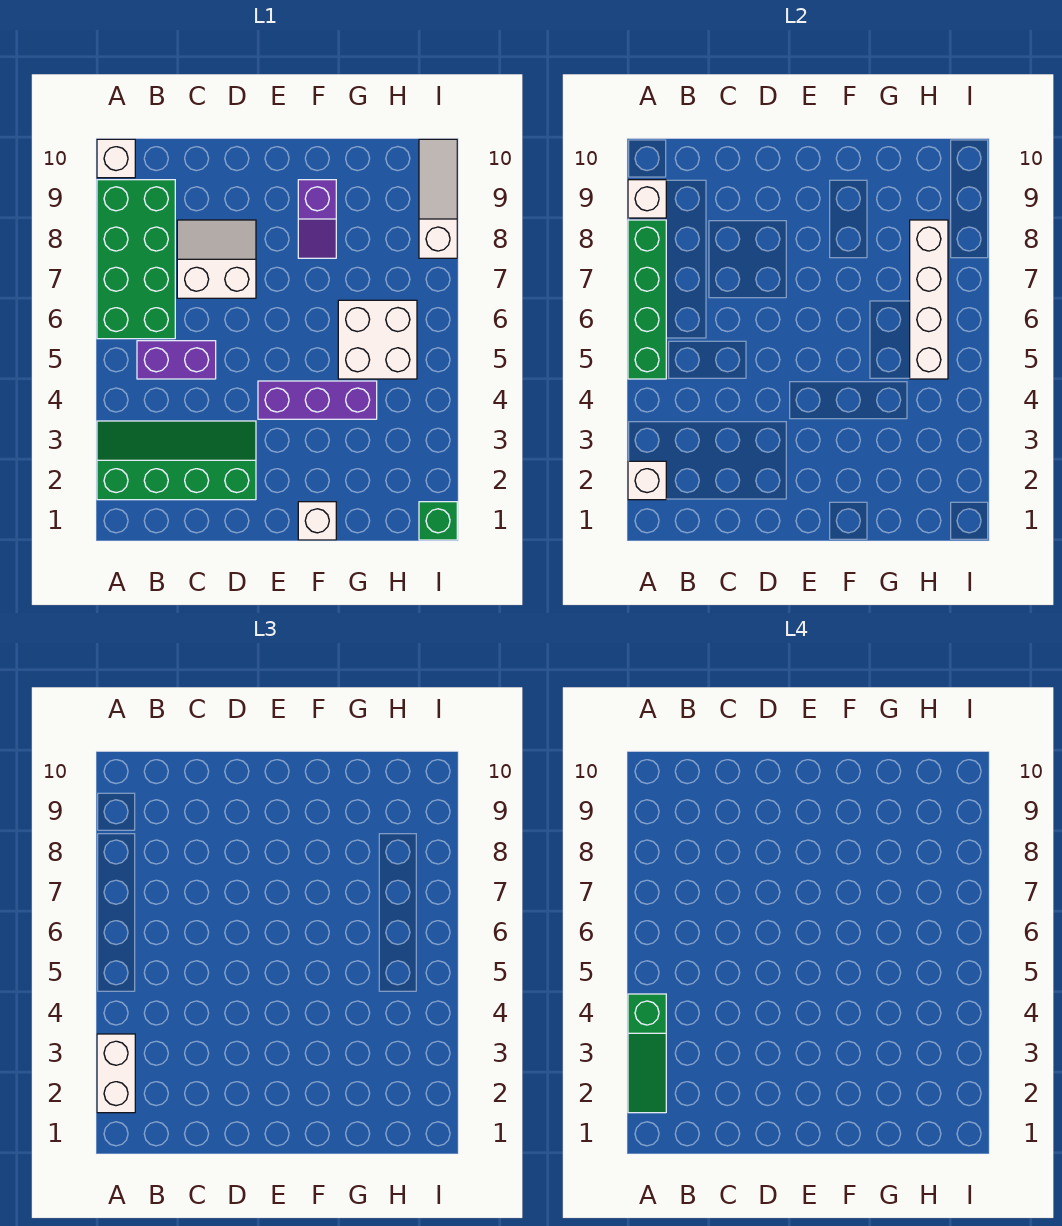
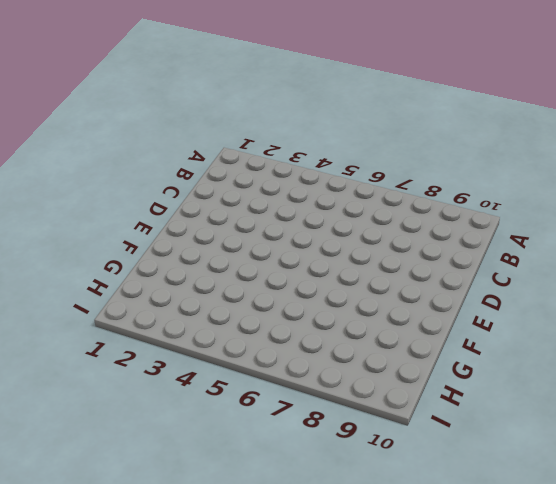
none -> green slope A2:D3 level 1 top 2
none -> green brick A6:B9 level 1
none -> white brick A10 level 1

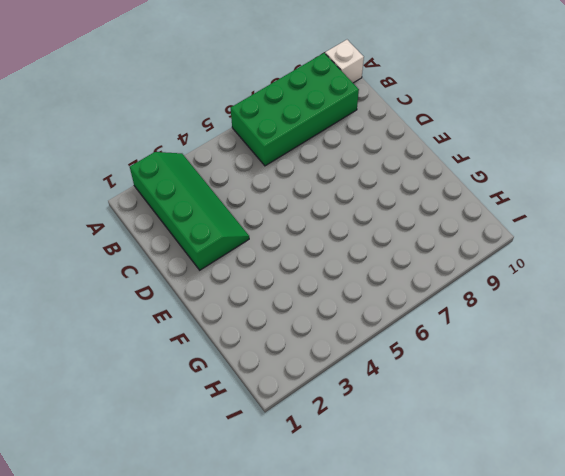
none -> purple brick B5:C5 level 1
none -> white slope C7:D8 level 1 top 7
none -> purple brick E4:G4 level 1

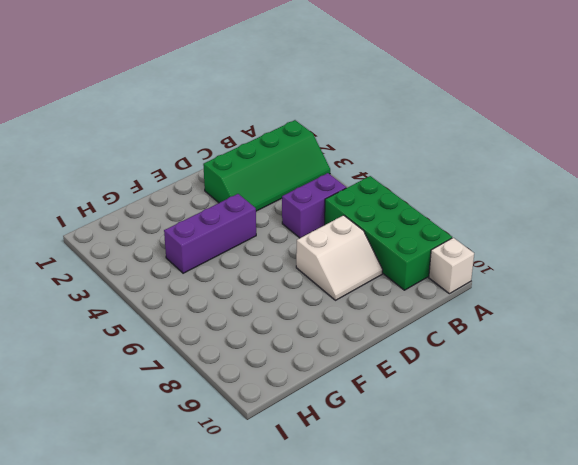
none -> white brick F1 level 1
none -> purple slope F8:F9 level 1 top 9
none -> white brick G5:H6 level 1

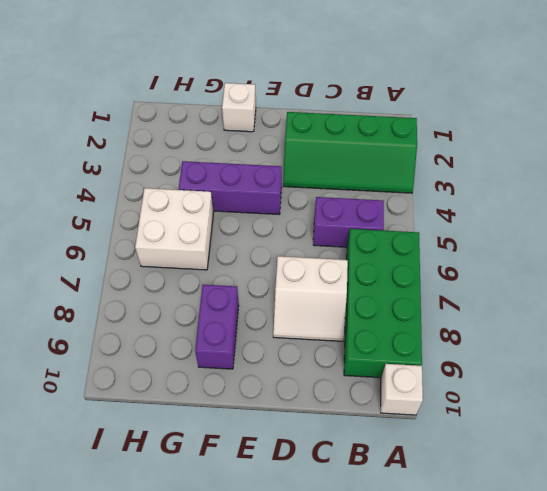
purple brick F8:F9 level 1 -> purple slope F8:F9 level 1 top 9
none -> green brick I1 level 1
none -> white slope I8:I10 level 1 top 8
none -> white brick A2 level 2

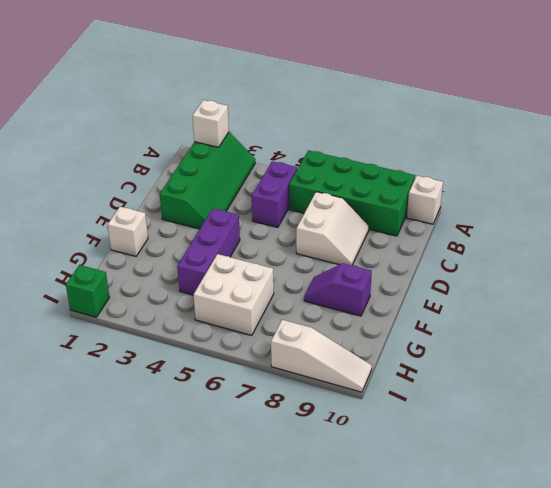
none -> green brick A5:A8 level 2
none -> white brick A9 level 2
none -> white brick H5:H8 level 2

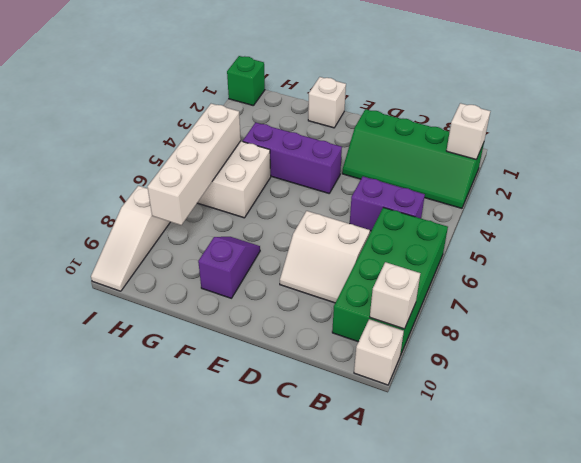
none -> green brick A5:A8 level 2
none -> white brick A2:A3 level 3
none -> green slope A2:A4 level 4 top 4

